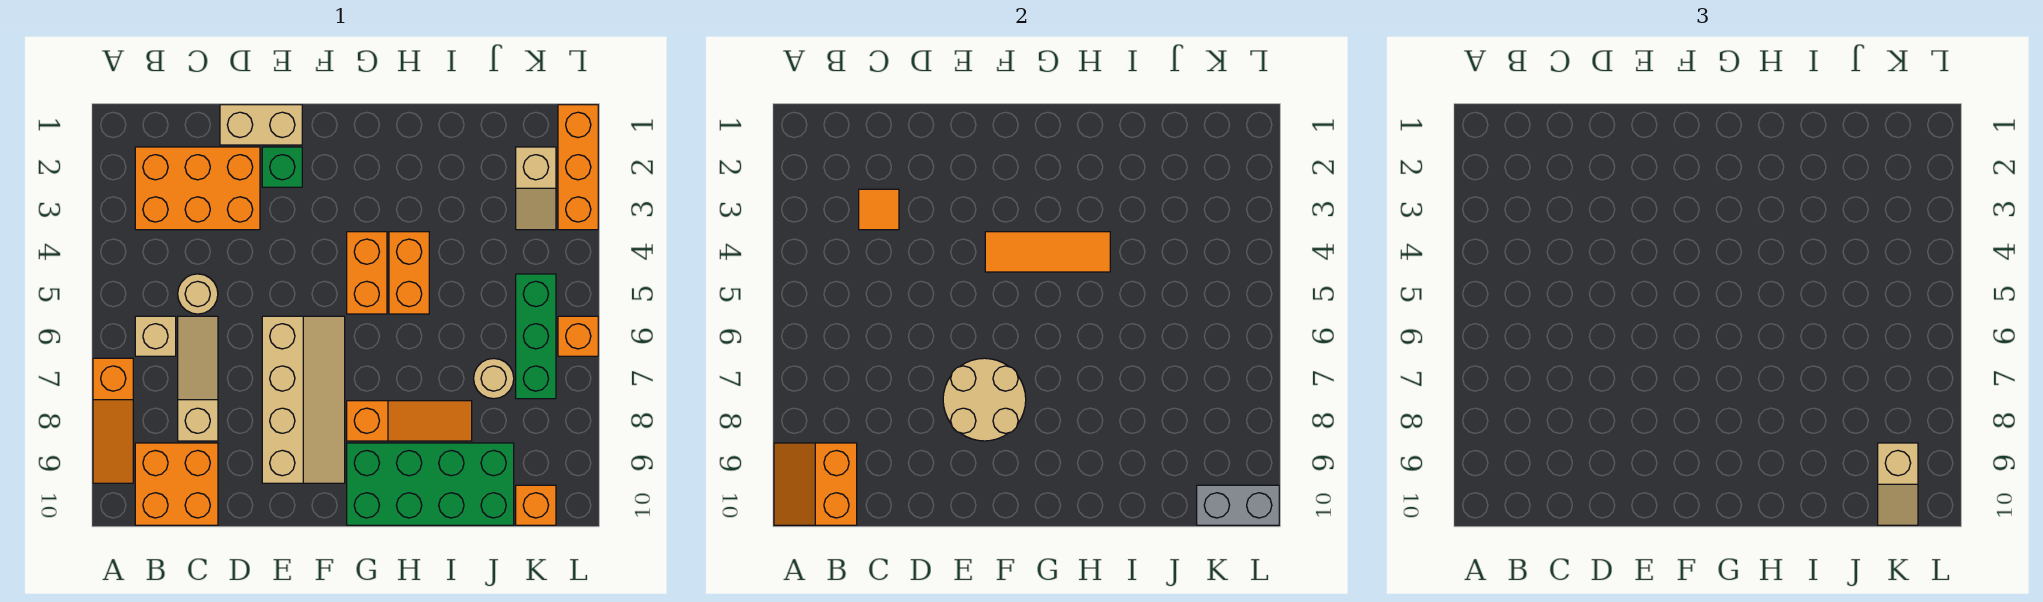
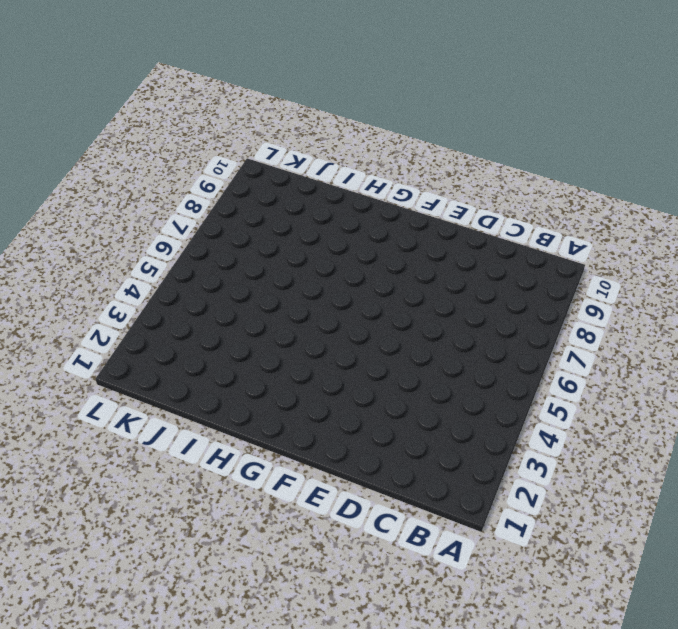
none -> orange slope A7:A9 level 1 top 7
none -> orange brick B2:D3 level 1
none -> tan brick B6 level 1

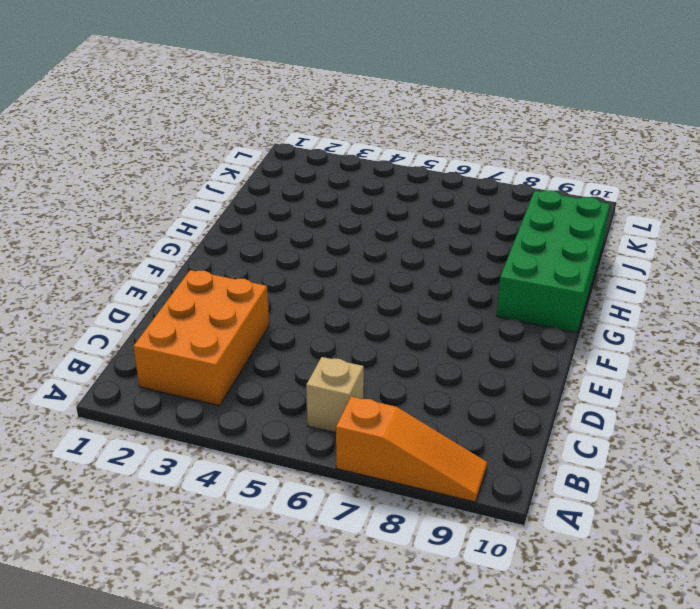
none -> orange brick B9:C10 level 1
none -> tan round brick C5 level 1
none -> tan slope C6:C8 level 1 top 8

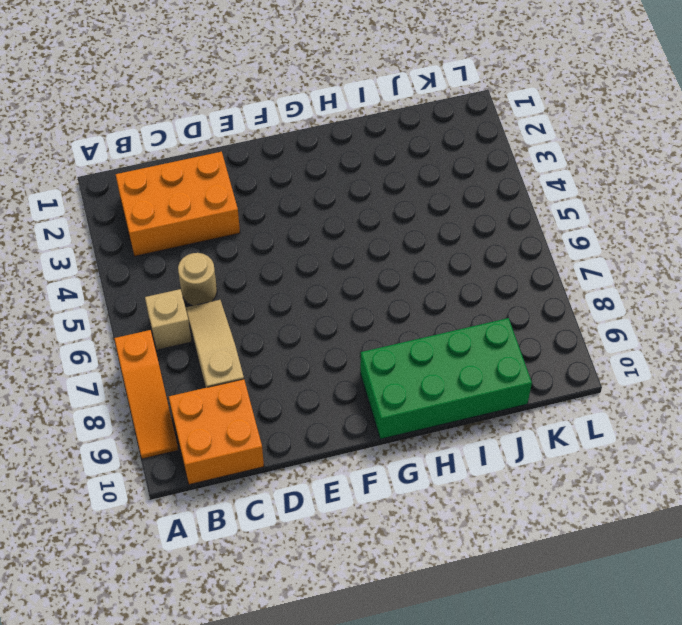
none -> tan brick D1:E1 level 1
none -> green brick E2 level 1
none -> tan slope E6:F9 level 1 top E

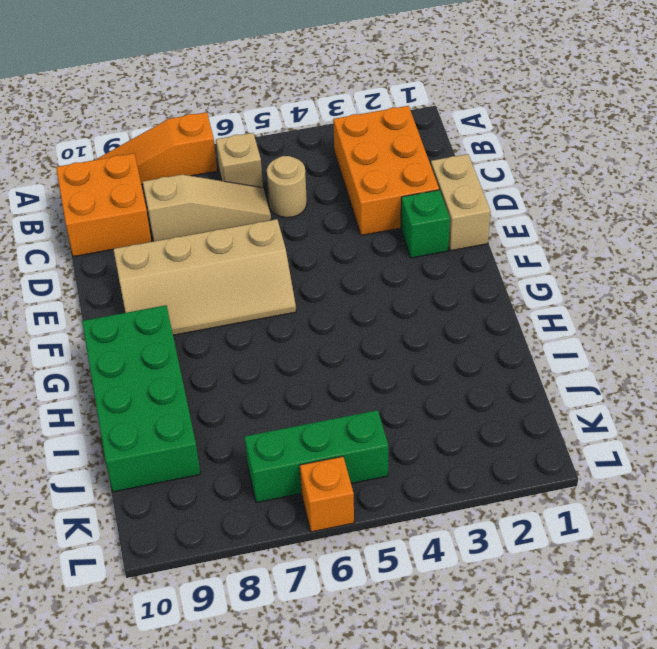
none -> orange brick G4:G5 level 1
none -> orange slope G8:I8 level 1 top G
none -> orange brick H4:H5 level 1

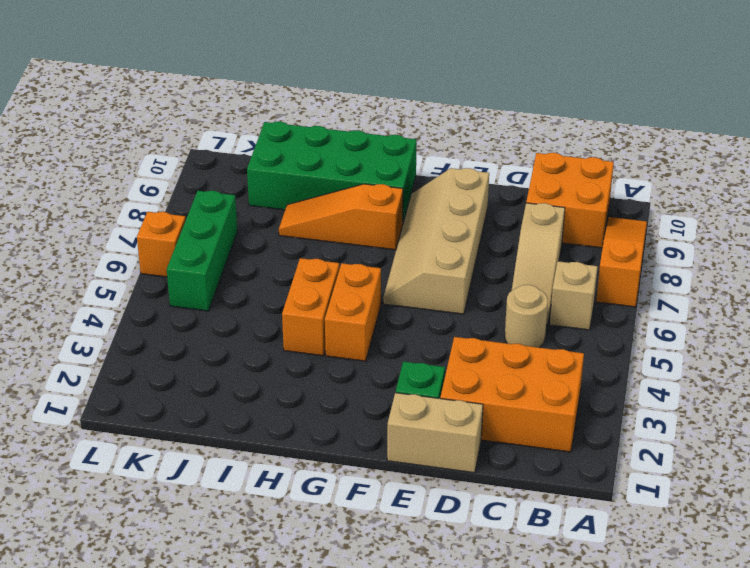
none -> tan round brick J7 level 1
none -> tan slope K2:K3 level 1 top 2
none -> orange brick K10 level 1

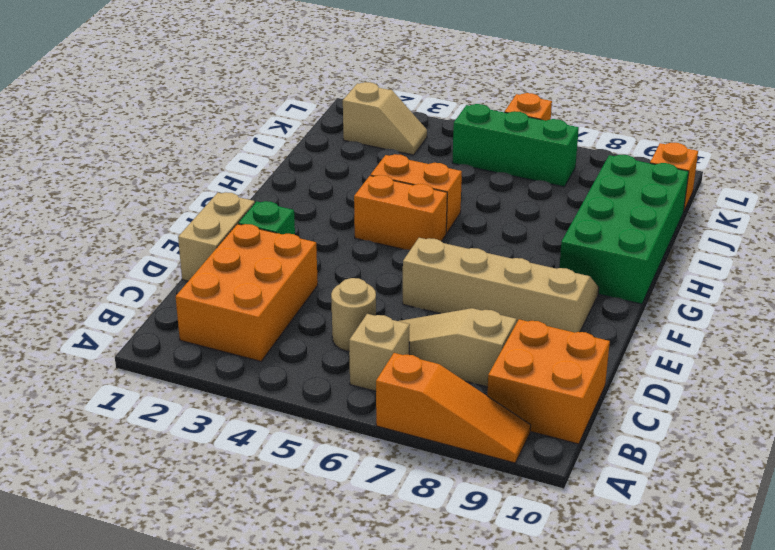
none -> orange slope G8:I8 level 1 top G
none -> tan round brick J7 level 1
none -> orange brick L1:L3 level 1

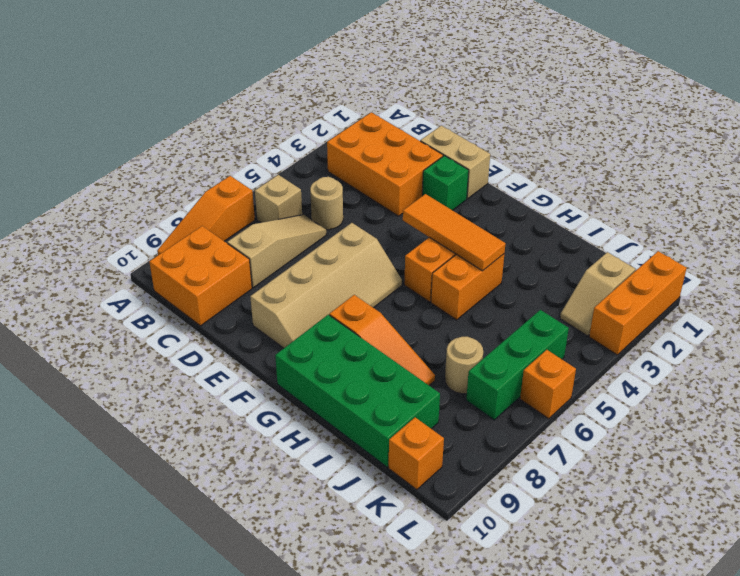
none -> orange slope A9:B10 level 2 top B
none -> orange tile C3 level 2
none -> tan round brick E7:F8 level 2

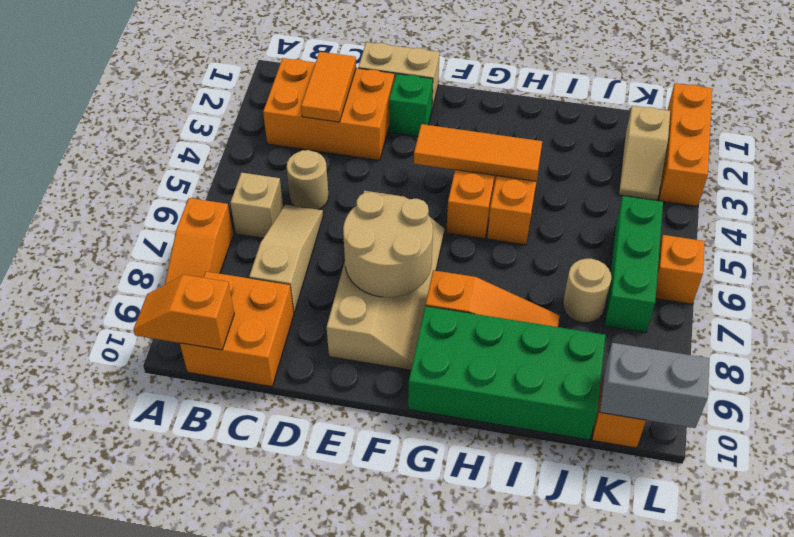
orange slope A10:B10 level 2 top B -> orange slope A9:B10 level 2 top B
orange tile C2:C3 level 2 -> orange tile C3 level 2
none -> tan slope K9:K10 level 3 top 9

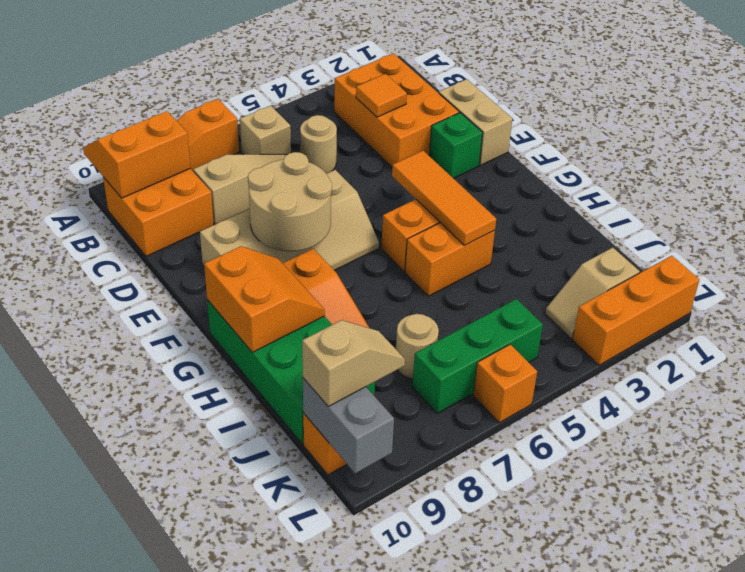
orange slope G9:H10 level 2 top 10 -> none
tan slope K9:K10 level 3 top 10 -> tan slope K9:K10 level 3 top 9

